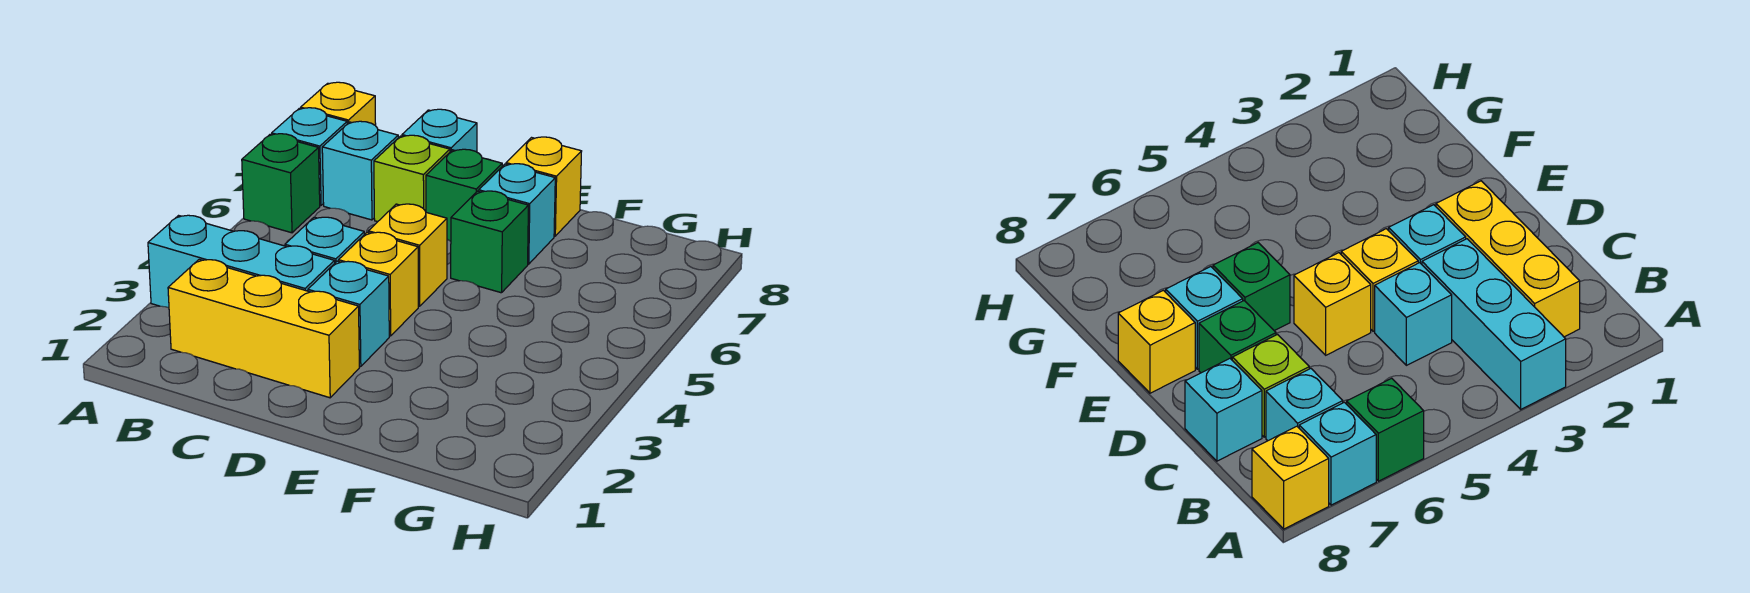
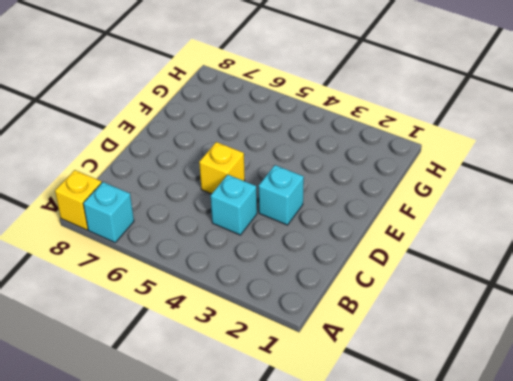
none -> cyan brick A3:C3 level 1
none -> green brick A6 level 1
none -> yellow brick B2:D2 level 1

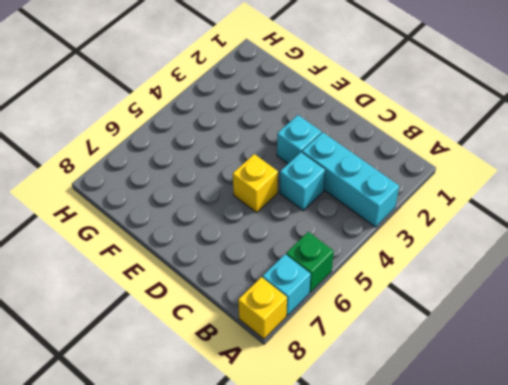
none -> yellow brick B2:D2 level 1
none -> cyan brick B7 level 1
none -> lime brick C7 level 1

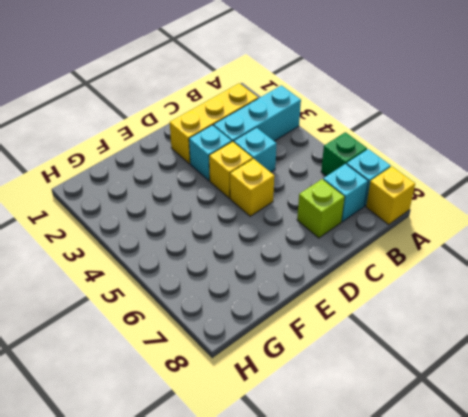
none -> cyan brick C8 level 1
none -> green brick D7 level 1
none -> green brick E6 level 1

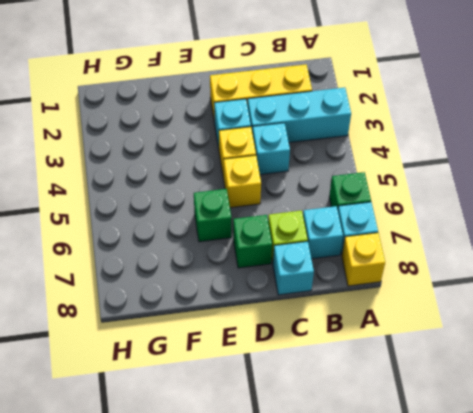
none -> cyan brick E7 level 1
none -> yellow brick E8 level 1

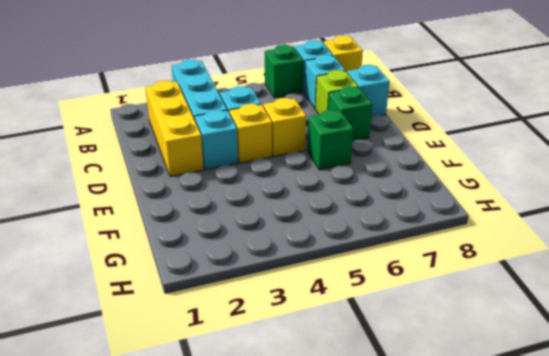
none -> cyan brick E7 level 1
none -> yellow brick E8 level 1

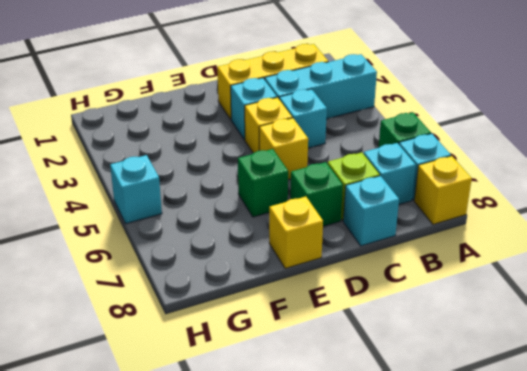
cyan brick H5 level 1 -> cyan brick E7 level 1

